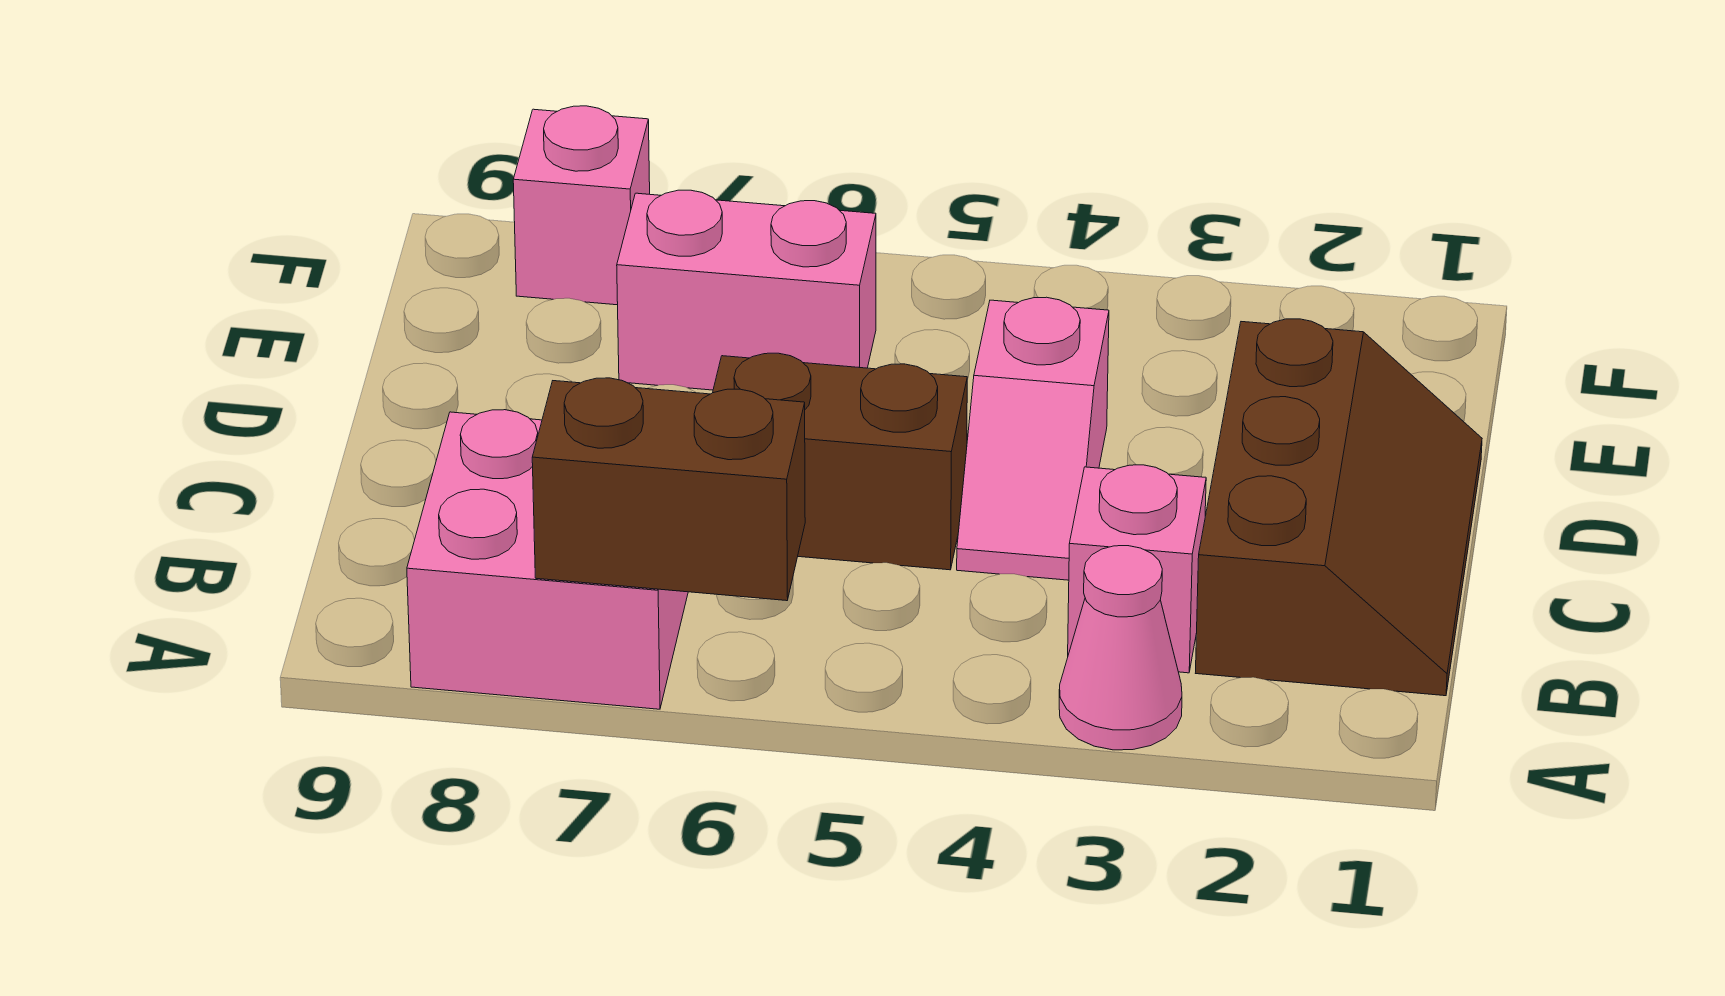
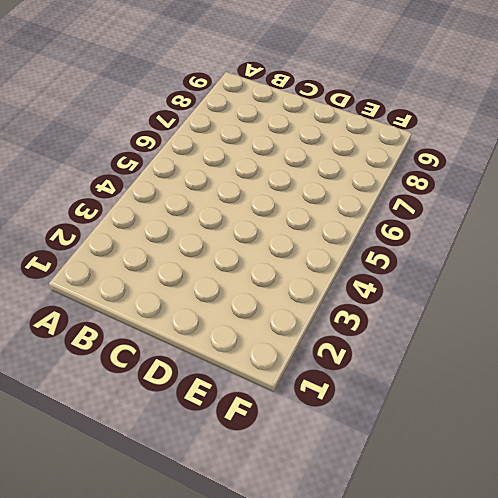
none -> pink cone A3 level 1
none -> pink brick A7:B8 level 1

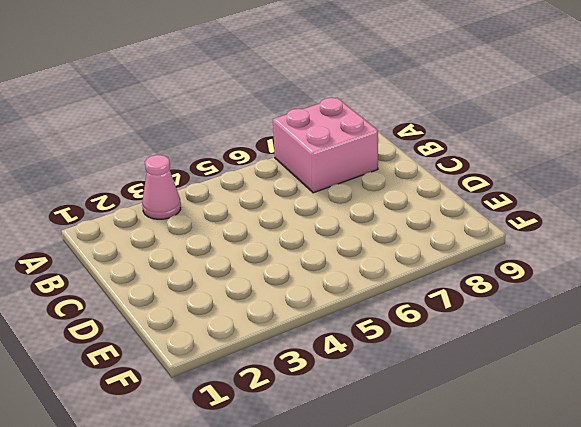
none -> brown slope B1:D2 level 1 top 2
none -> pink brick B3 level 1

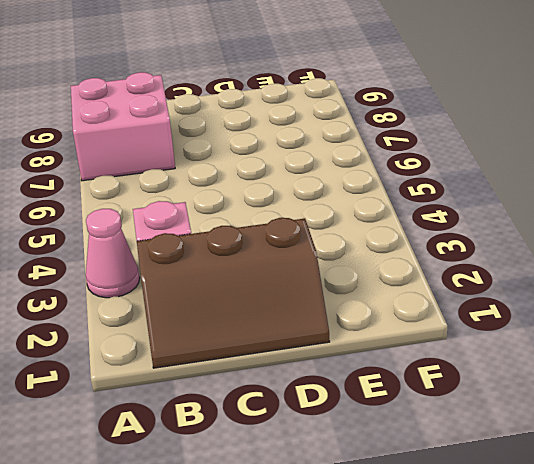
none -> pink slope C4:D4 level 1 top D
none -> brown brick C5:C6 level 1

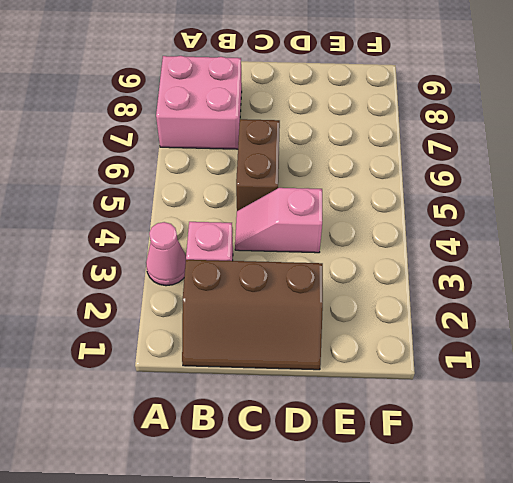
none -> pink brick E6:E7 level 1
none -> pink brick F8 level 1

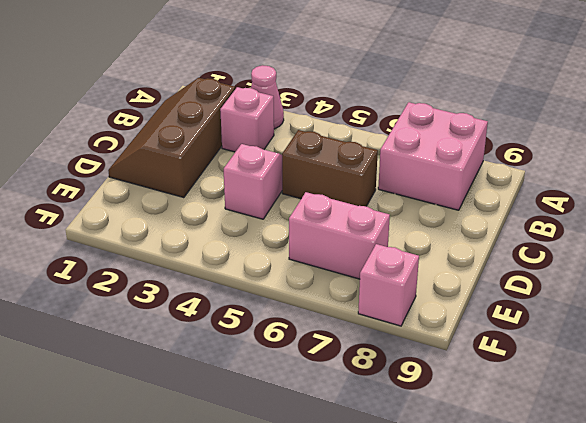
none -> brown brick A6:A7 level 2

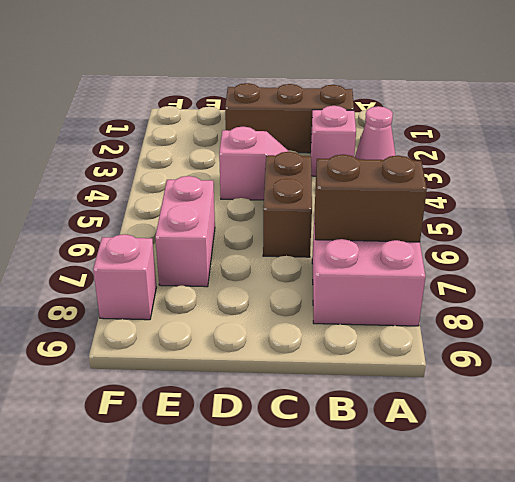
brown brick A7:B7 level 2 -> brown brick A6:A7 level 2

